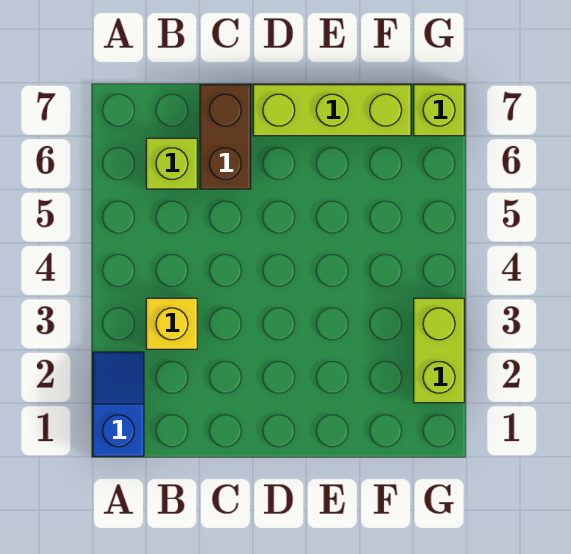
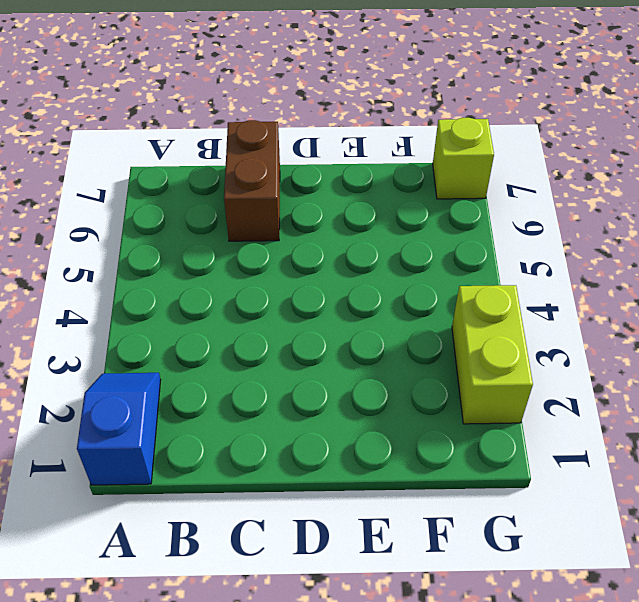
none -> yellow brick B3 level 1
none -> lime brick B6 level 1

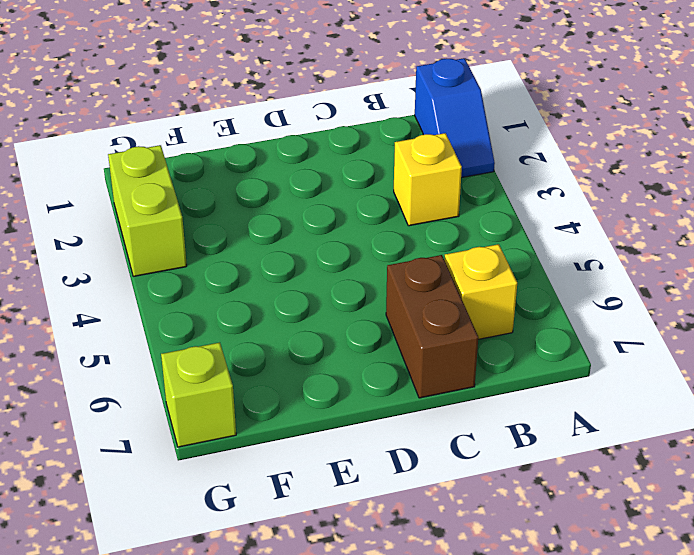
yellow brick B6 level 1 -> lime brick B6 level 1
none -> lime brick D7:F7 level 1

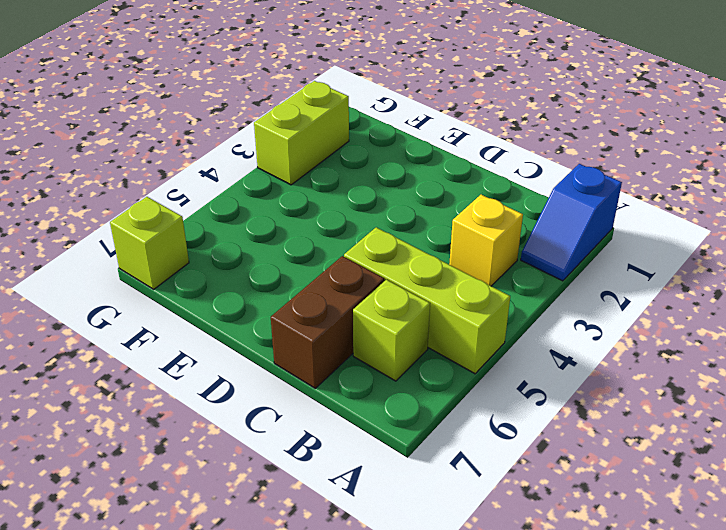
lime brick A5:C5 level 1 -> lime brick D7:F7 level 1

